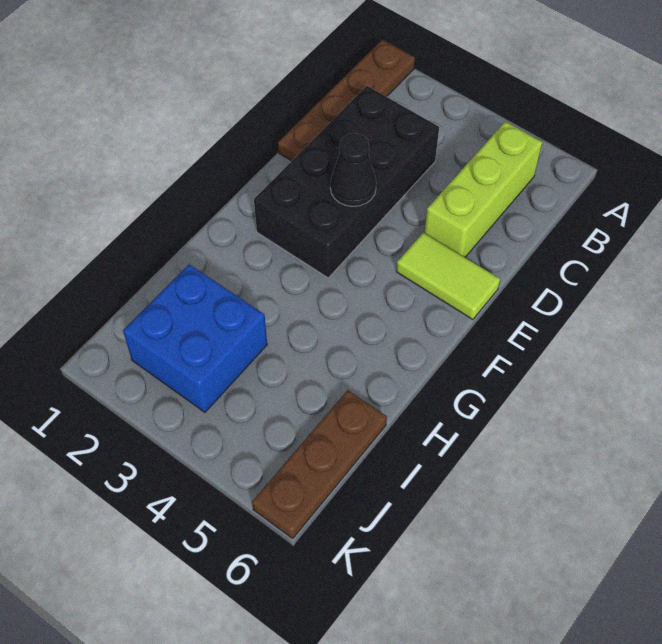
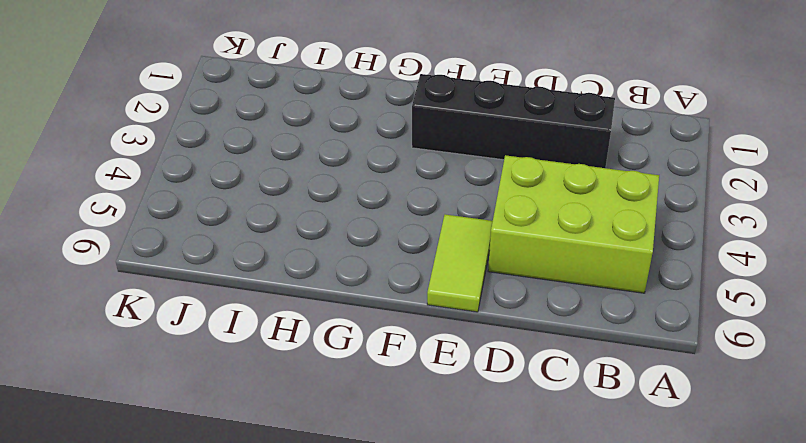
lime brick B4:D5 level 1 -> lime brick B5:D5 level 1
black brick C2:F2 level 1 -> black brick C2:F3 level 1
none -> brown plate A1:D1 level 1
none -> blue brick I2:J3 level 1

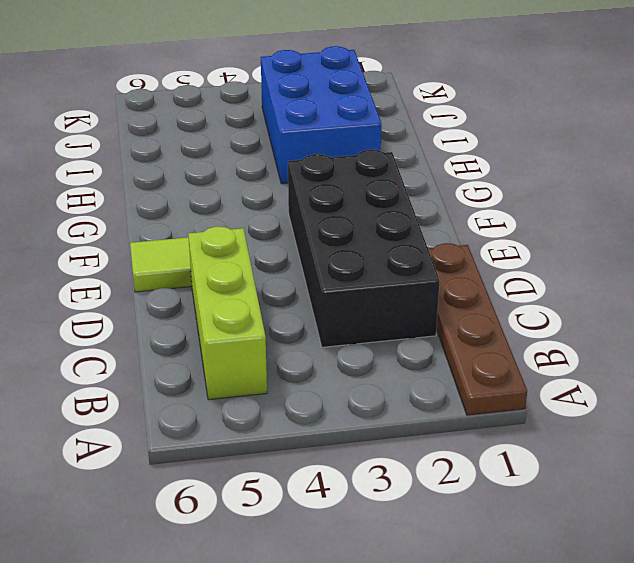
blue brick H2:J3 level 1 -> blue brick I2:J3 level 1
none -> brown plate I6:K6 level 1
none -> black cone E3 level 2

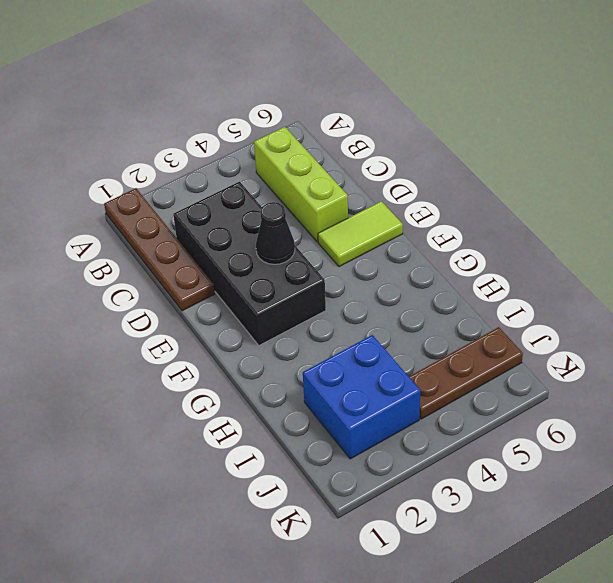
brown plate J4:J6 level 1 -> brown plate I6:K6 level 1

